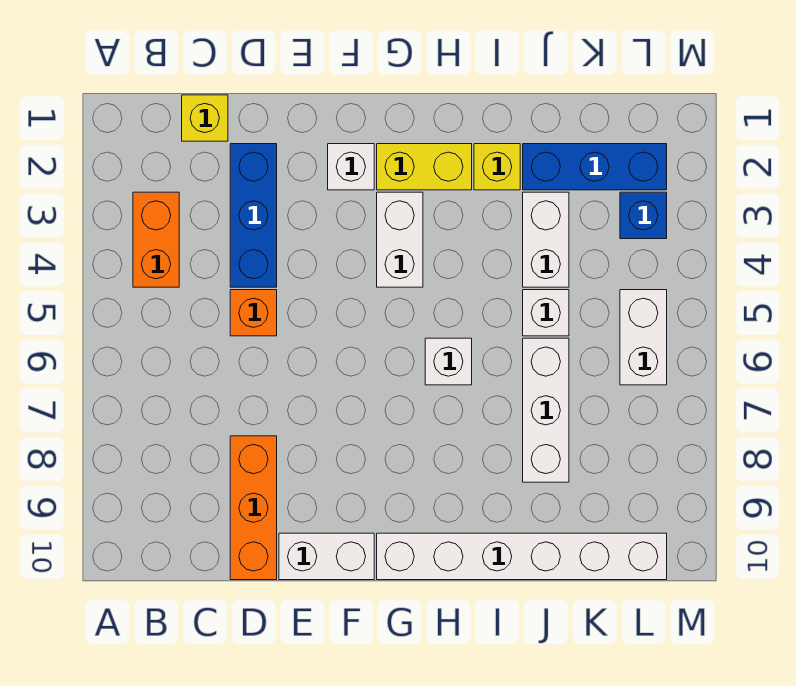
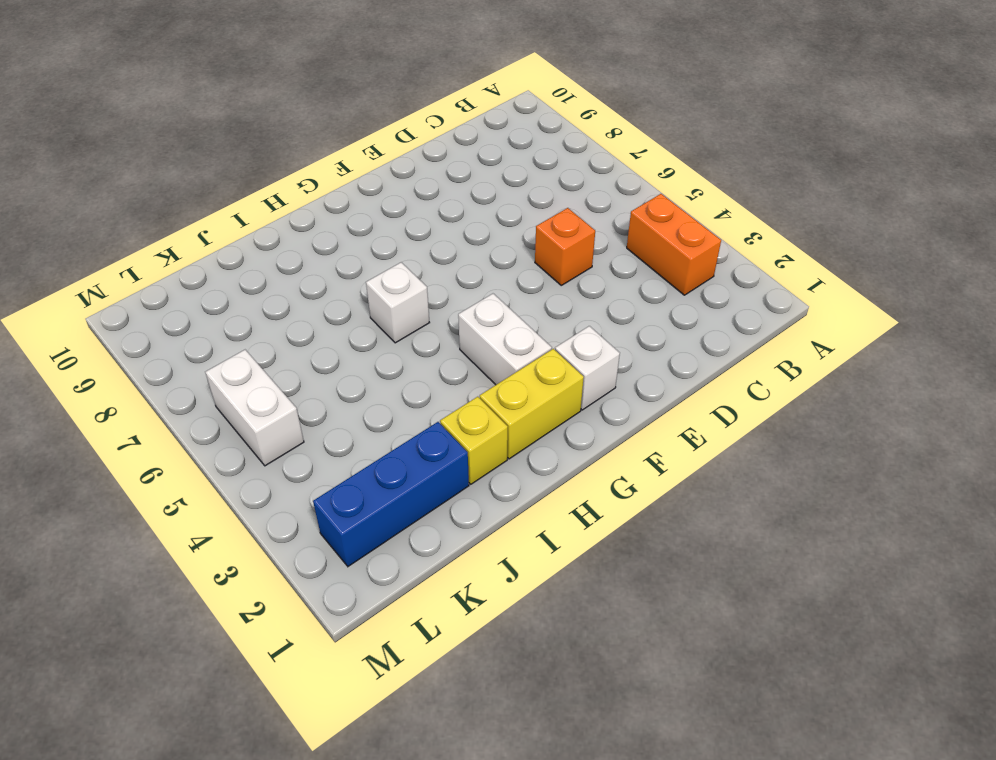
none -> yellow brick C1 level 1
none -> blue brick D2:D4 level 1
none -> orange brick D8:D10 level 1

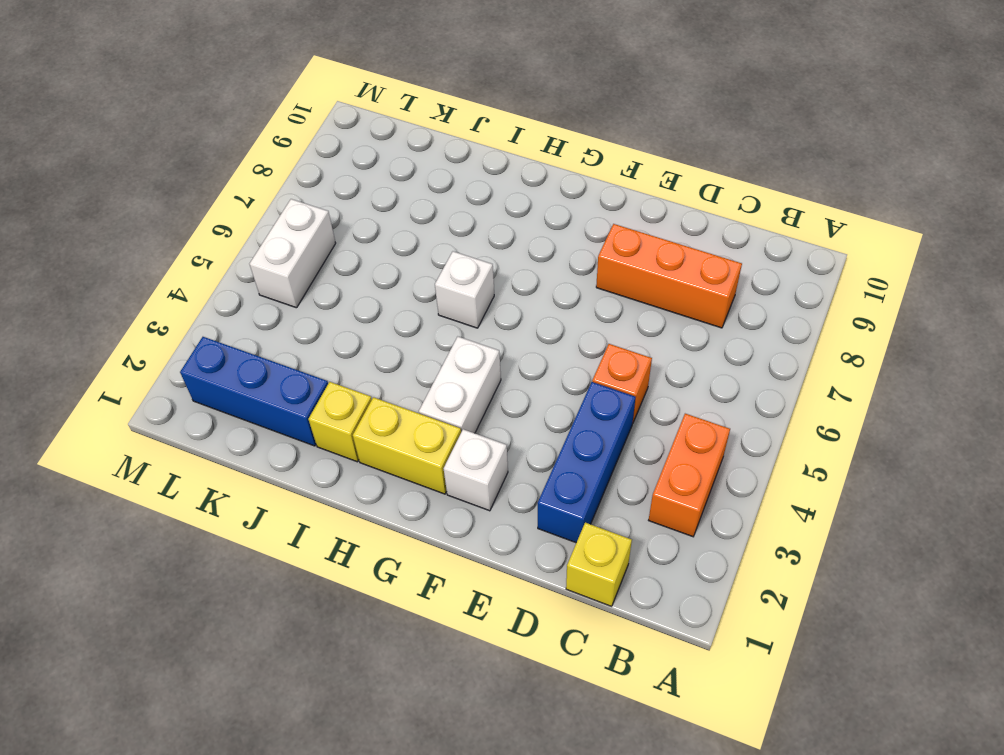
orange brick C8:E8 level 1 -> orange brick D8:D10 level 1
none -> white brick E10:F10 level 1
none -> white brick G10:L10 level 1
none -> white brick J3:J4 level 1

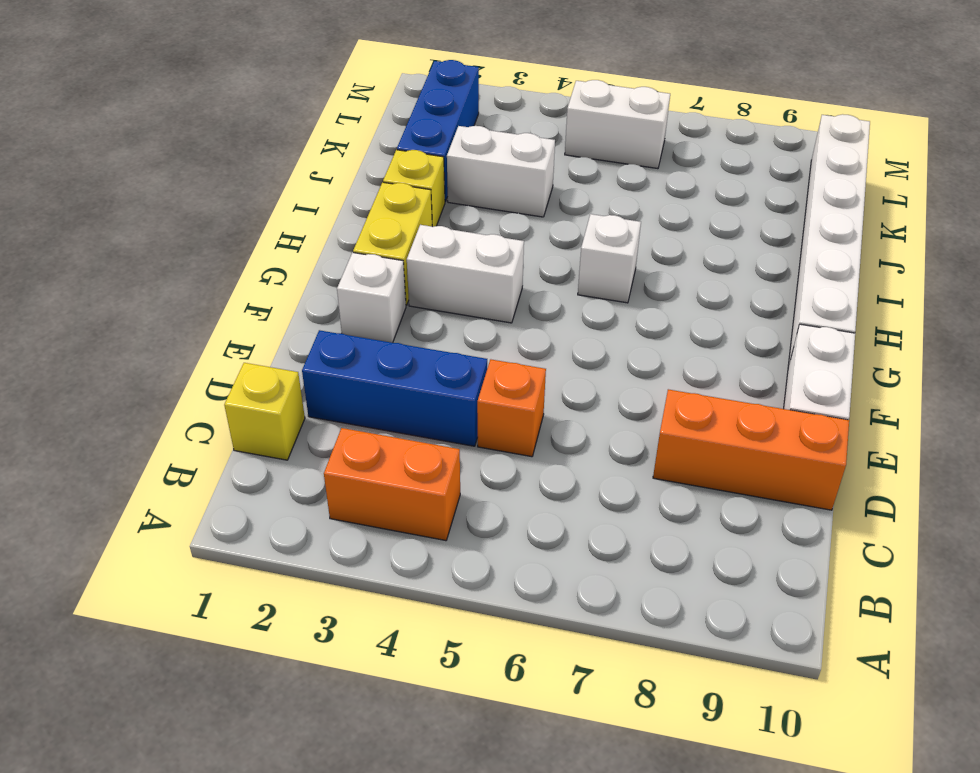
none -> white brick J5 level 1
none -> white brick J6:J8 level 1
none -> blue brick L3 level 1

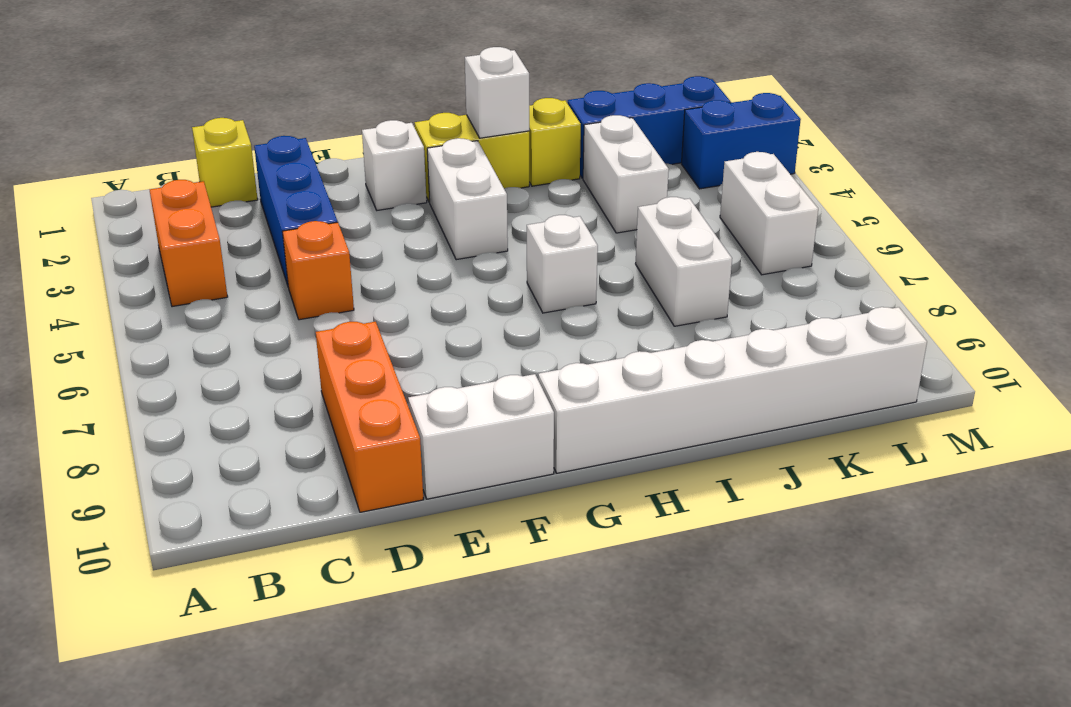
white brick H2 level 2 -> white brick J5 level 1
white brick J6:J7 level 1 -> white brick J6:J8 level 1
blue brick L3:M3 level 1 -> blue brick L3 level 1

